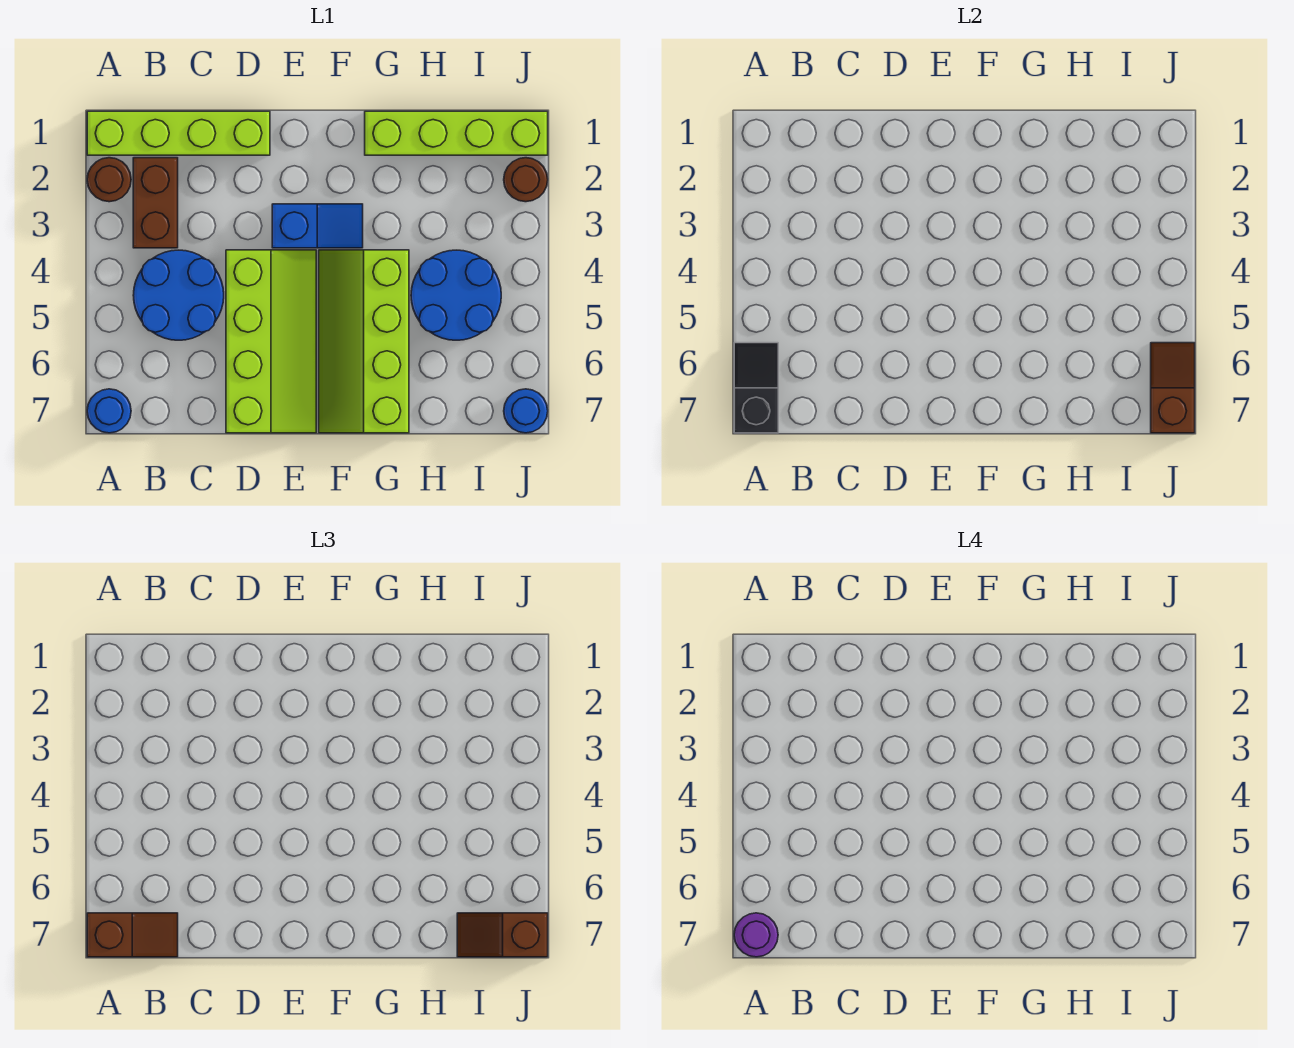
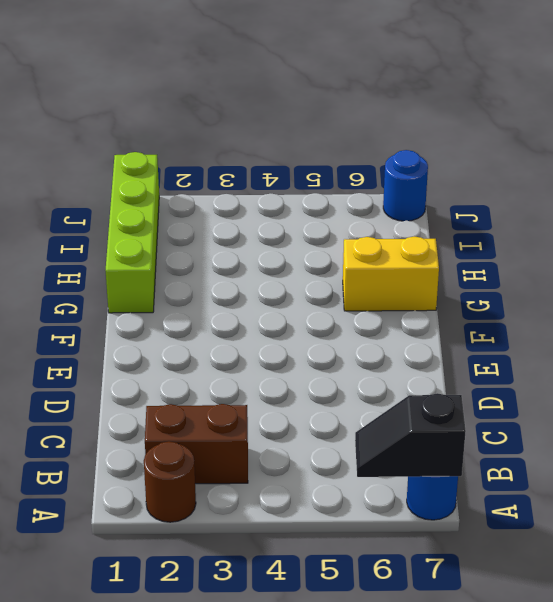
yellow brick G6:G7 level 1 -> lime slope F4:G7 level 1 top G
none -> lime brick A1:D1 level 1
none -> blue round brick B4:C5 level 1
none -> lime slope D4:E7 level 1 top D

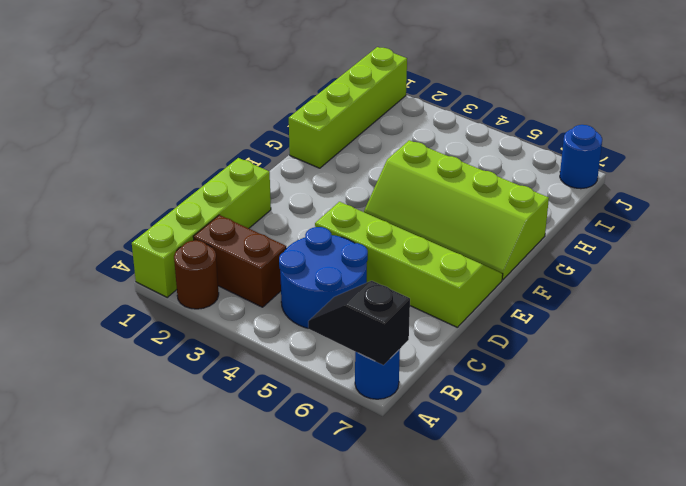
none -> blue slope E3:F3 level 1 top E
none -> blue round brick H4:I5 level 1
none -> brown round brick J2 level 1

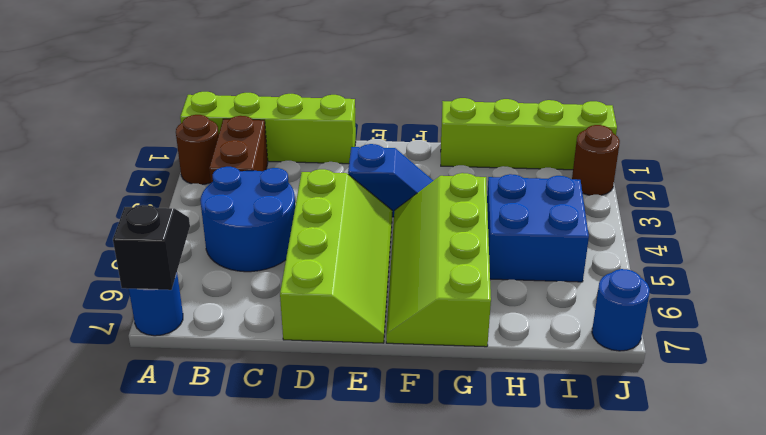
blue brick H4:I5 level 1 -> blue round brick H4:I5 level 1
none -> brown slope J6:J7 level 2 top 7
none -> brown slope A7:B7 level 3 top A
none -> brown slope I7:J7 level 3 top J

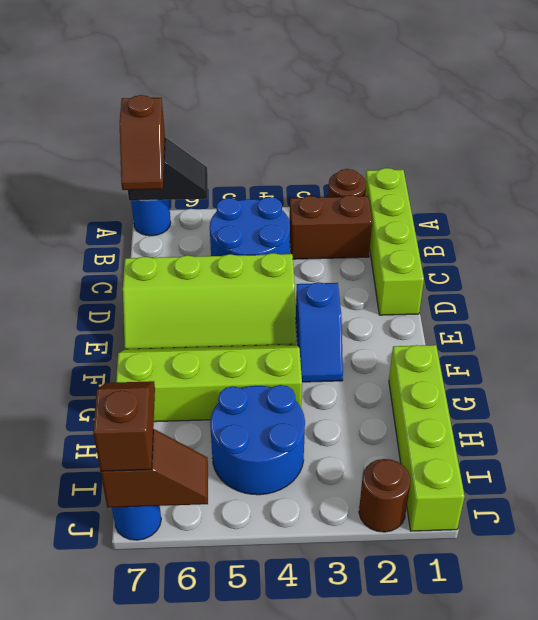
none -> purple round brick A7 level 4

